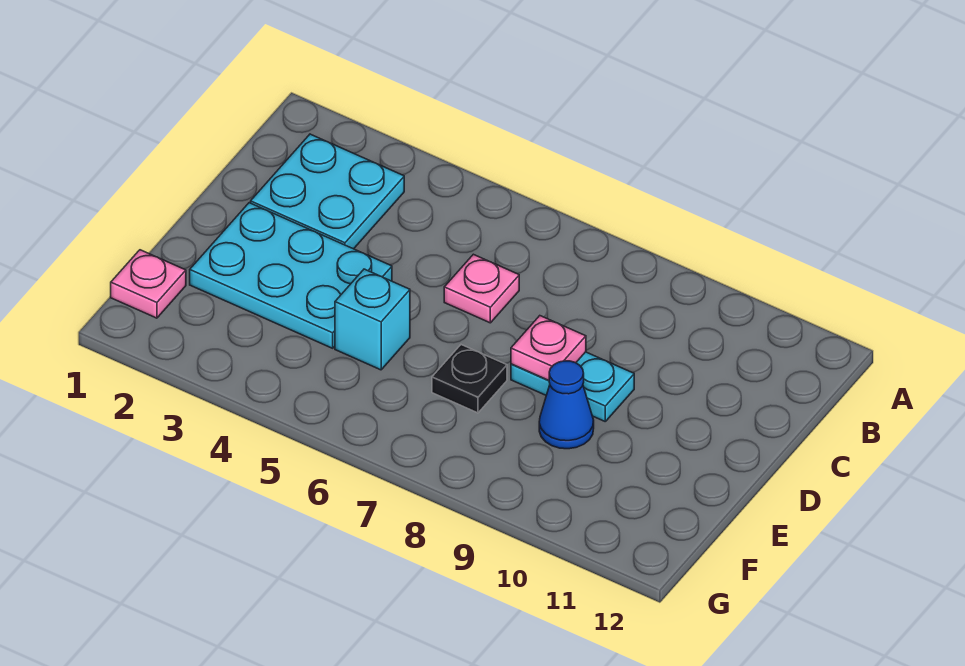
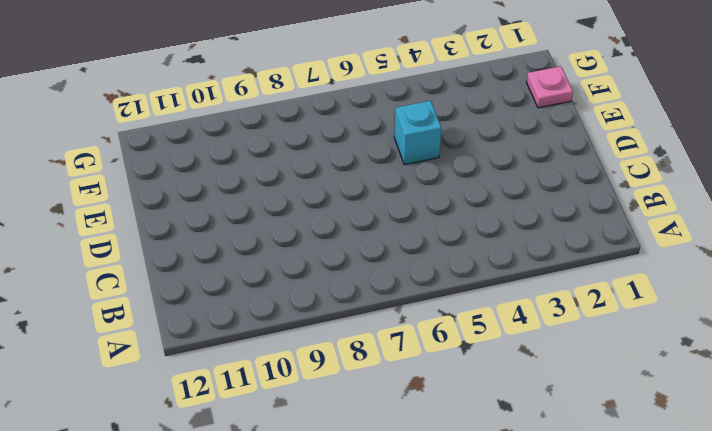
none -> cyan plate B2:C3 level 1
none -> pink plate C6 level 1

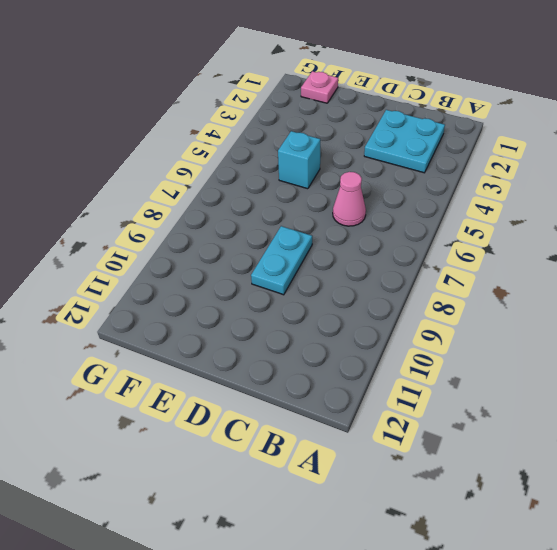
pink cone C6 level 1 -> pink plate C6 level 1
none -> cyan plate D2:E4 level 1
none -> black plate E7 level 1

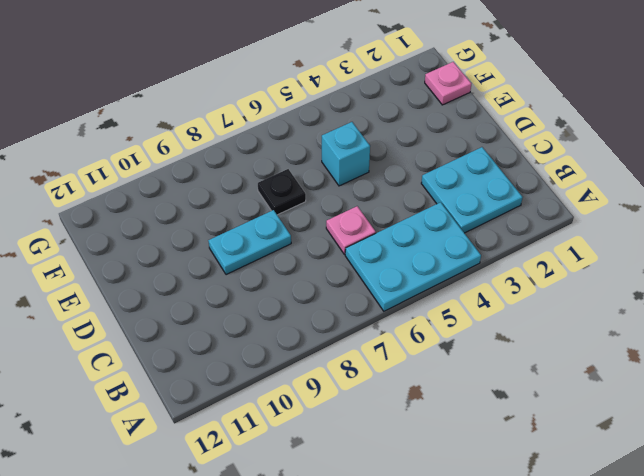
cyan plate A4:B6 level 1 -> cyan plate D2:E4 level 1
none -> blue cone E9 level 1
none -> pink plate D8 level 2

